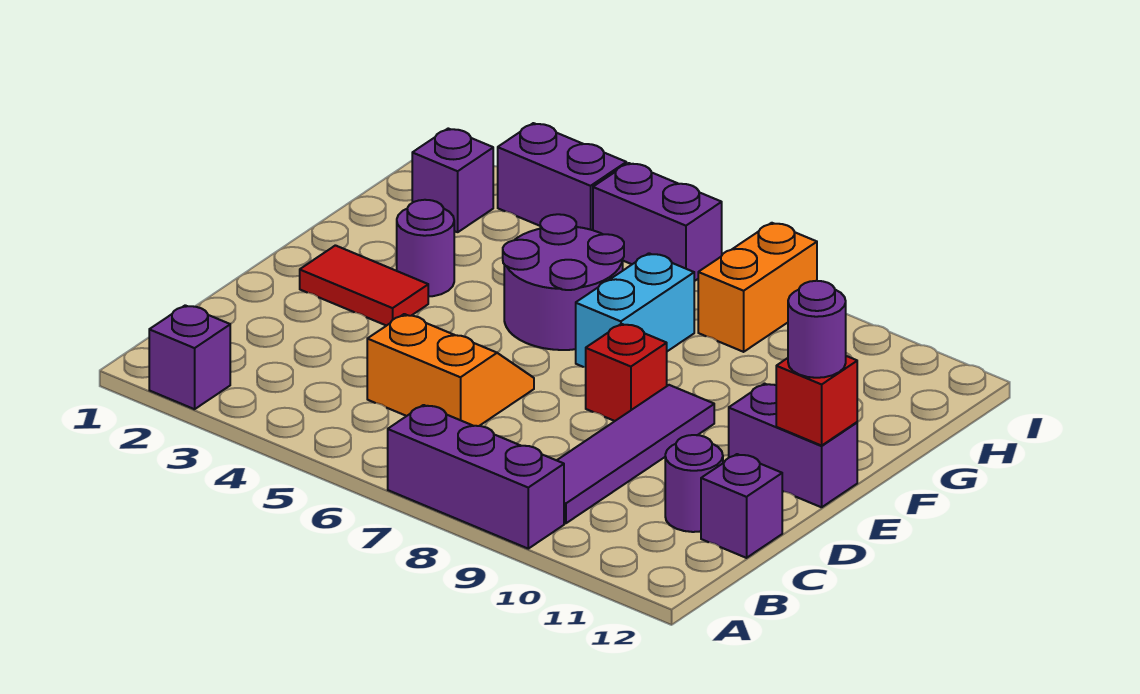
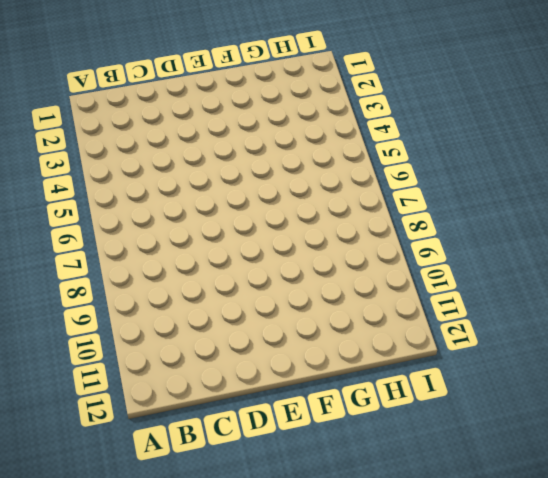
none -> purple brick A2 level 1
none -> purple brick A7:A9 level 1
none -> purple tile B9:E9 level 1

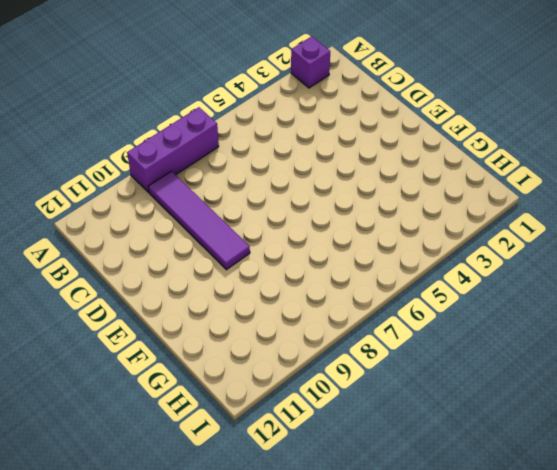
none -> orange slope C5:D6 level 1 top C
none -> purple round brick C11 level 1
none -> purple brick C12 level 1

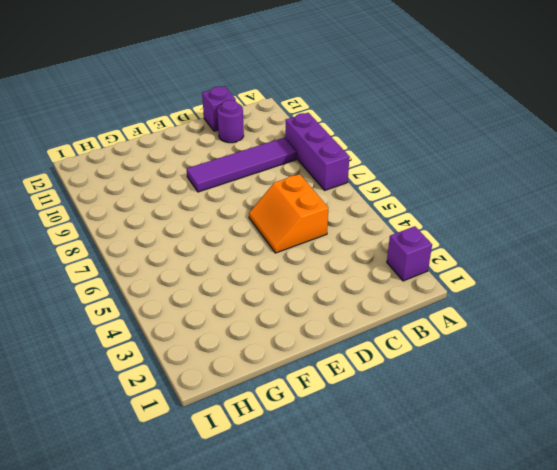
none -> red tile E2:E3 level 1
none -> red brick E8 level 1
none -> purple brick E11:E12 level 1

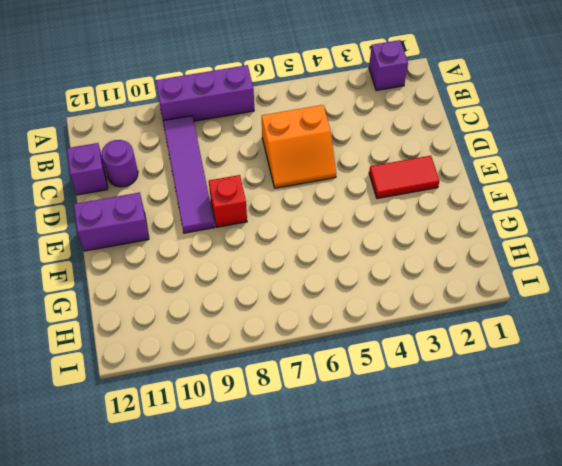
none -> purple round brick F3 level 1
none -> purple round brick F5:G6 level 1
none -> cyan brick F7:G7 level 1

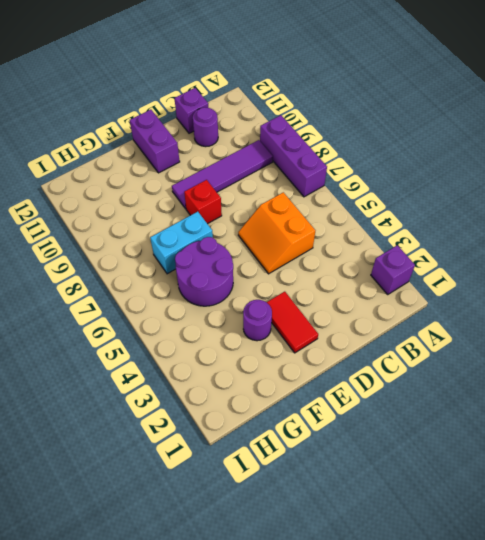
none -> purple brick H2 level 1
none -> orange brick H8:I8 level 1
none -> purple brick I3:I4 level 1

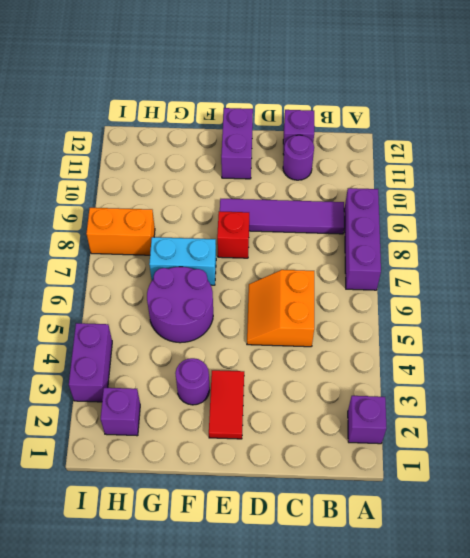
none -> purple brick I5:I6 level 1
none -> red brick E12 level 2
none -> purple round brick E12 level 3

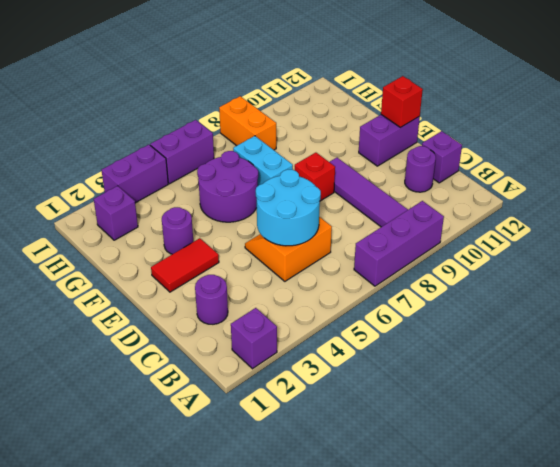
purple round brick C2 level 1 -> purple round brick E12 level 3
cyan round brick C5:D6 level 2 -> none

